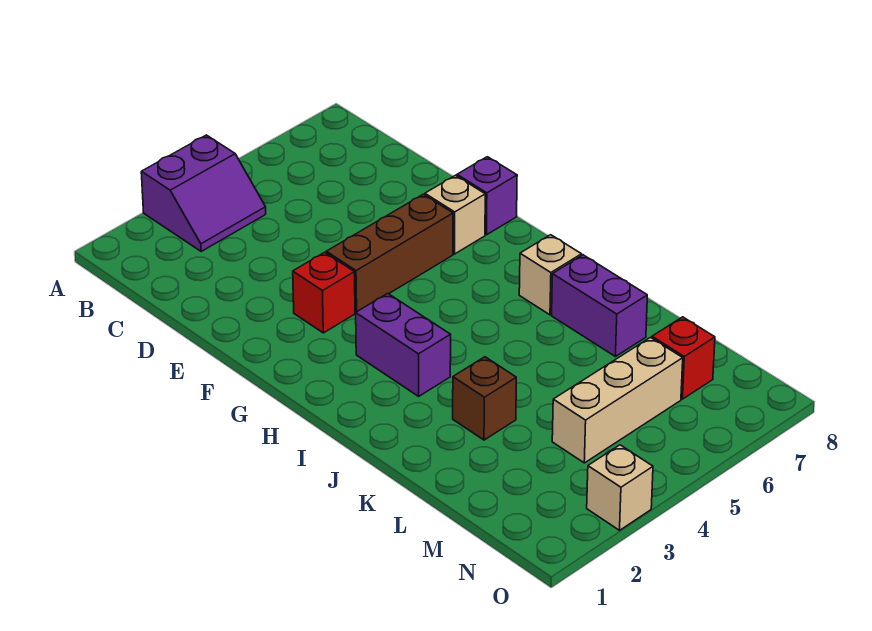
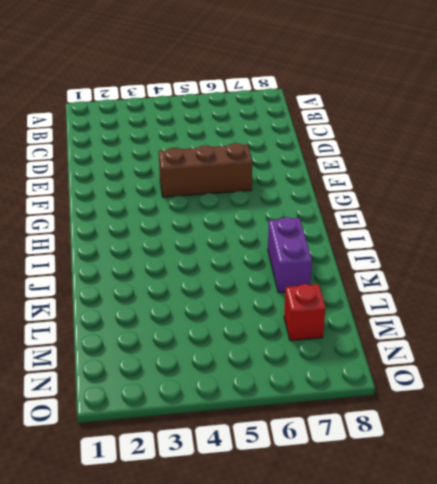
none -> purple slope A3:B4 level 1 top A
none -> red brick F3 level 1
none -> tan brick F7 level 1

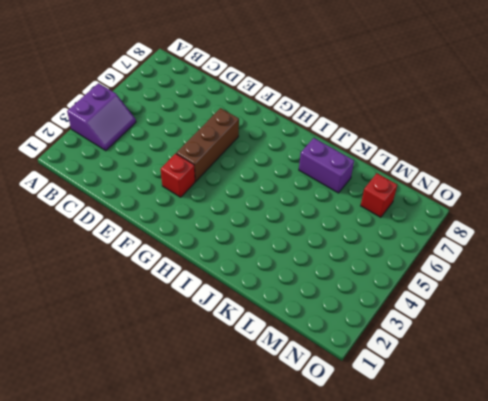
none -> tan brick F7 level 1
none -> purple brick F8 level 1
none -> purple brick H3:I3 level 1

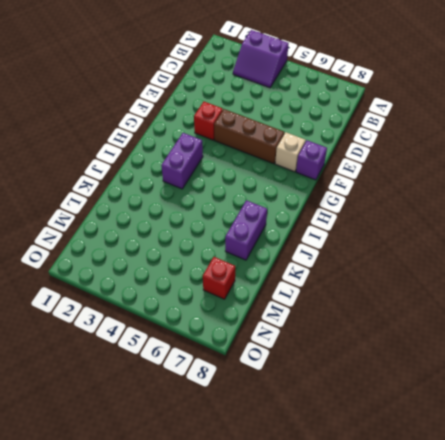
none -> tan brick I7 level 1
none -> brown brick K3 level 1
none -> tan brick M4:M6 level 1

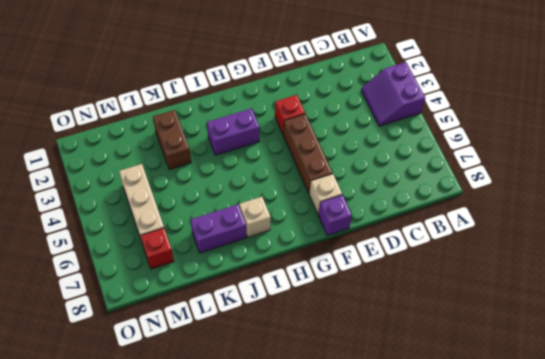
brown brick K2:K3 level 1 -> brown brick K3 level 1
none -> tan brick O3 level 1

